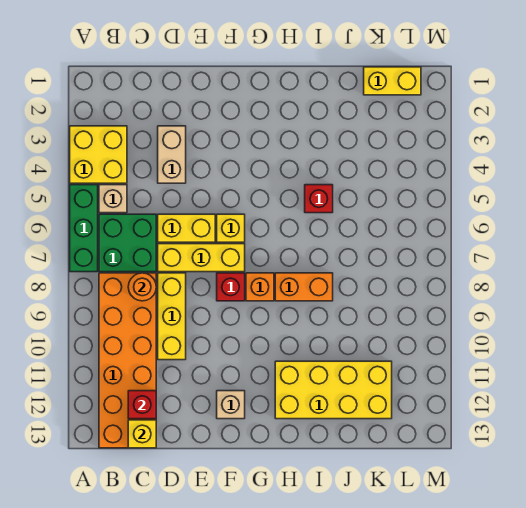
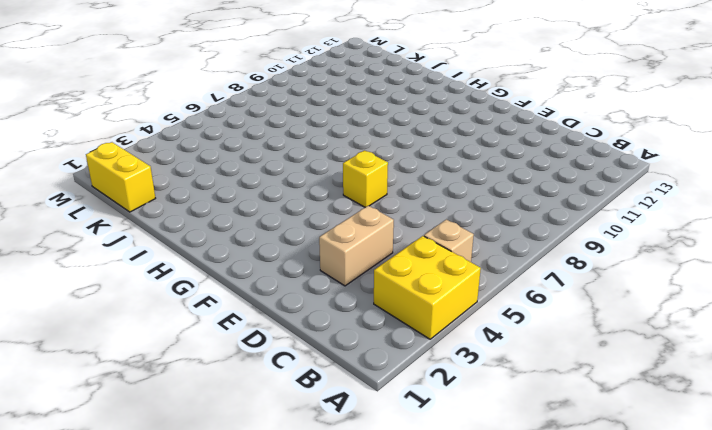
none -> green brick A5:A7 level 1
none -> green brick B6:C7 level 1
none -> orange brick B8:C13 level 1

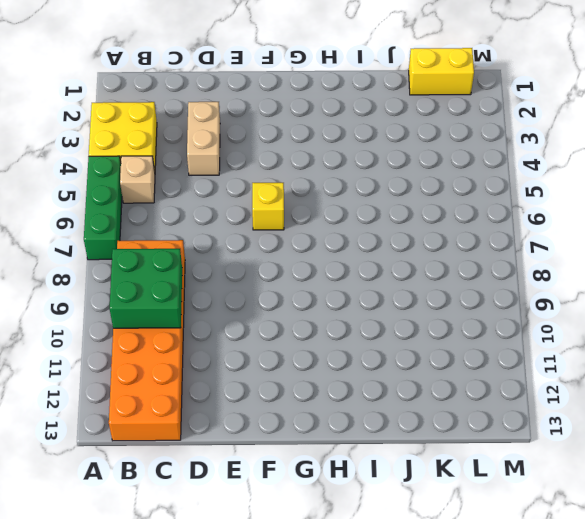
green brick B9:C10 level 2 -> green brick B6:C7 level 1
none -> yellow brick D6:E6 level 1
none -> yellow brick D7:F7 level 1
none -> yellow brick D8:D10 level 1

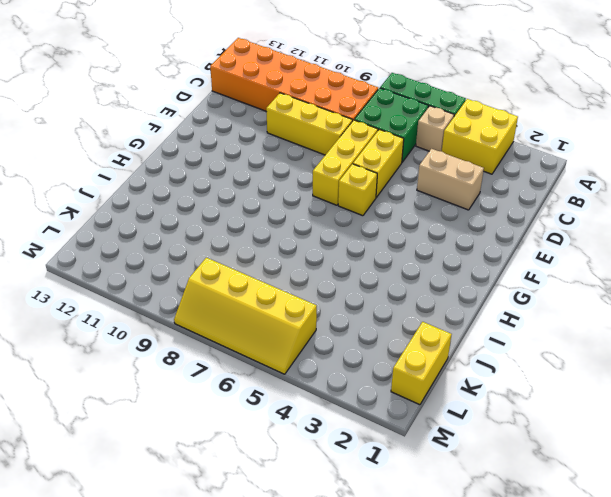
yellow slope L5:M8 level 1 top L -> none
none -> red brick F8 level 1
none -> tan brick F12 level 1
none -> orange brick G8 level 1

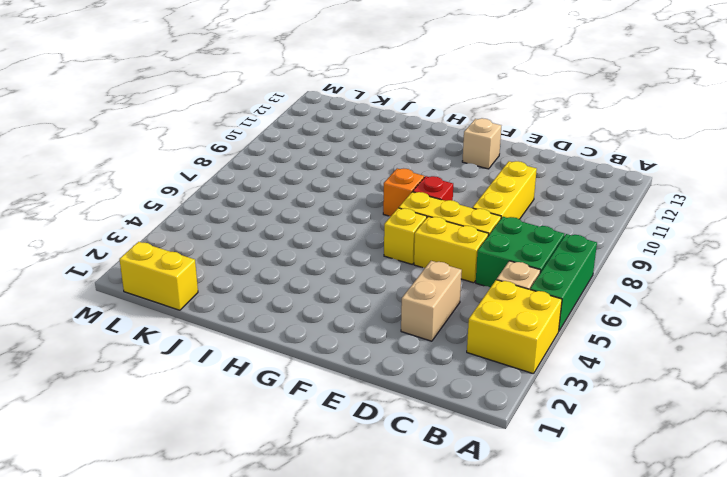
none -> orange brick B8:C13 level 1
none -> orange brick H8:I8 level 1
none -> yellow brick H11:K12 level 1

